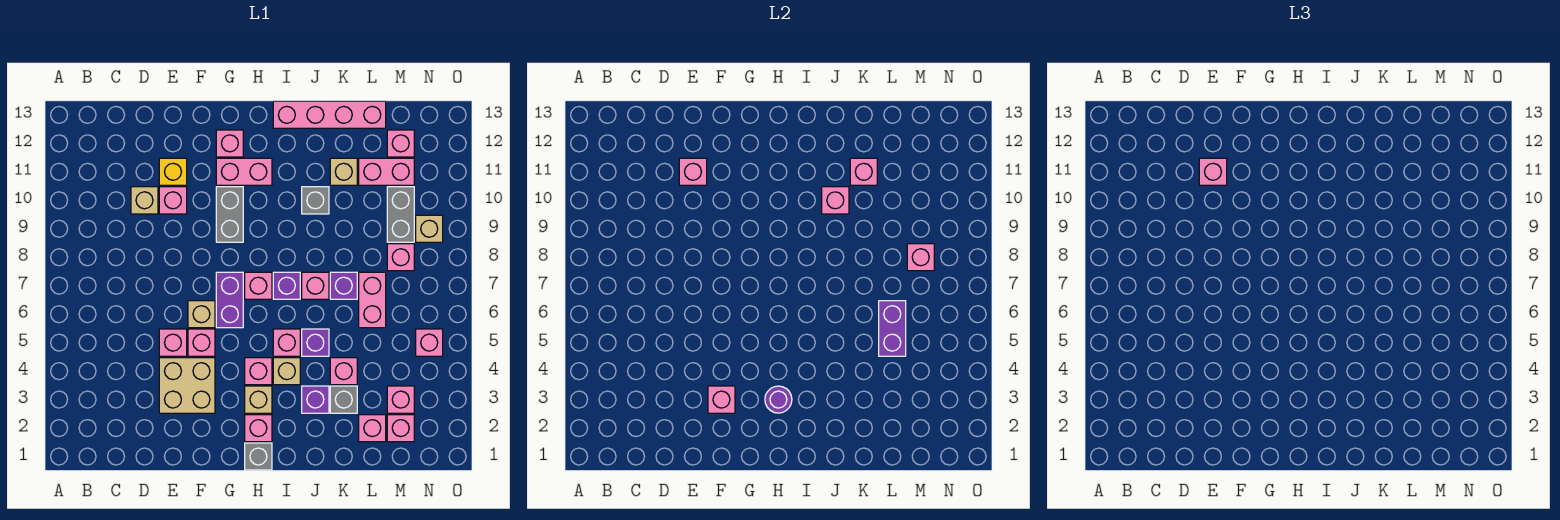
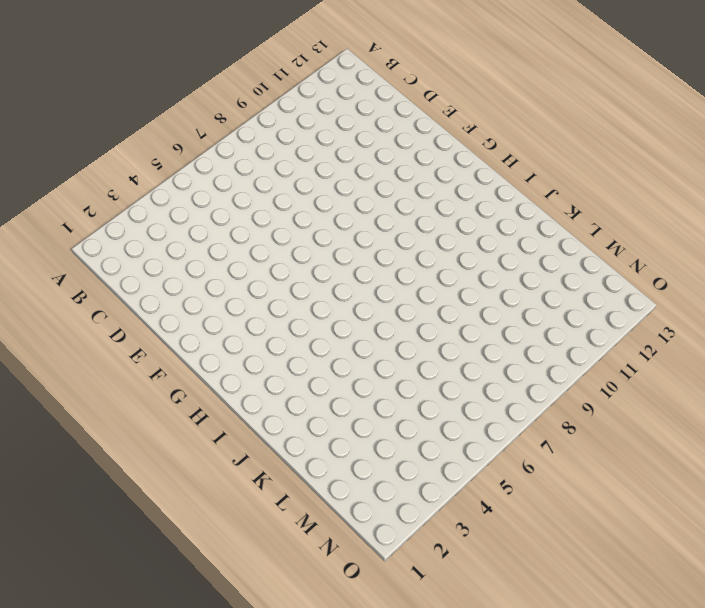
none -> tan brick D10 level 1
none -> tan brick E3:F4 level 1
none -> pink brick E5 level 1
none -> pink brick E10 level 1

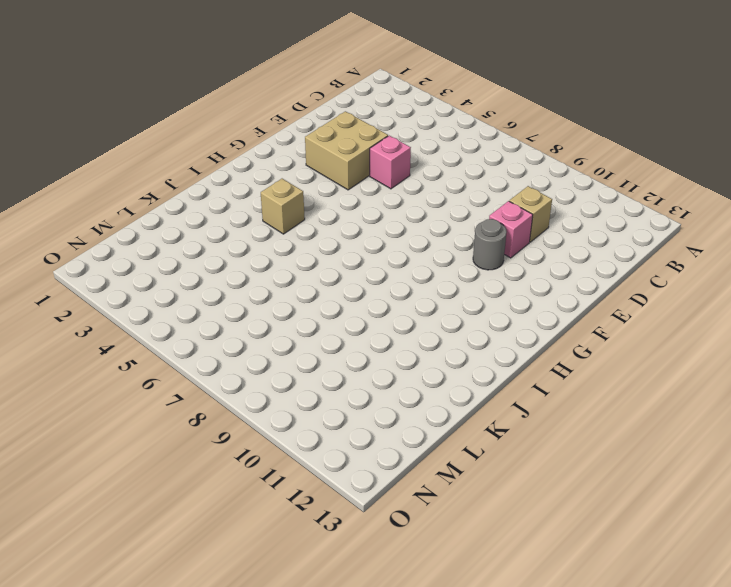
grey round brick F10 level 1 -> none
none -> yellow brick E11 level 1
none -> pink brick F5 level 1
none -> tan brick F6 level 1
none -> purple brick G6:G7 level 1

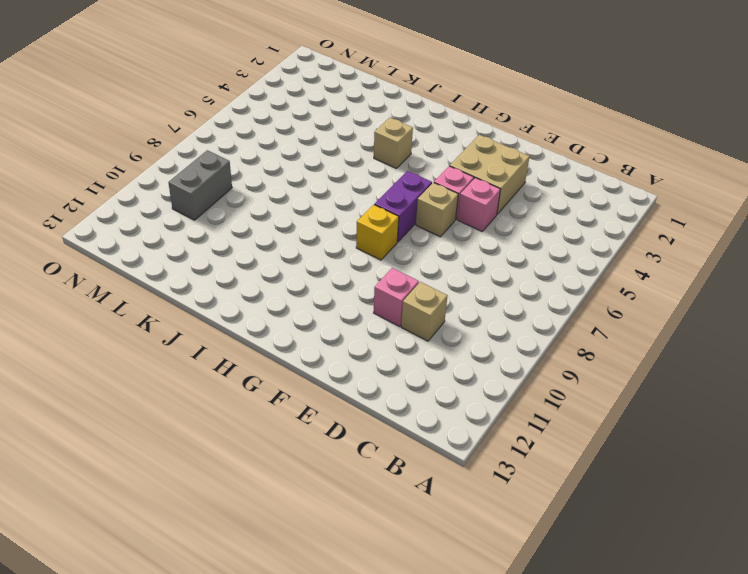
yellow brick G8 level 1 -> yellow brick E11 level 1
none -> grey brick G9:G10 level 1
none -> pink brick G11:H11 level 1
none -> pink brick G12 level 1
none -> grey brick H1 level 1

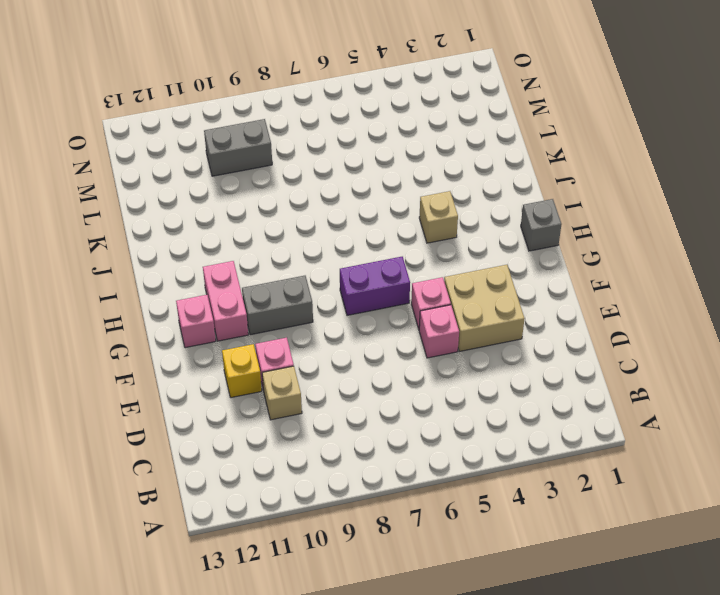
none -> tan brick F6 level 1
none -> pink brick H2 level 1
none -> tan brick H3 level 1
none -> pink brick H4 level 1

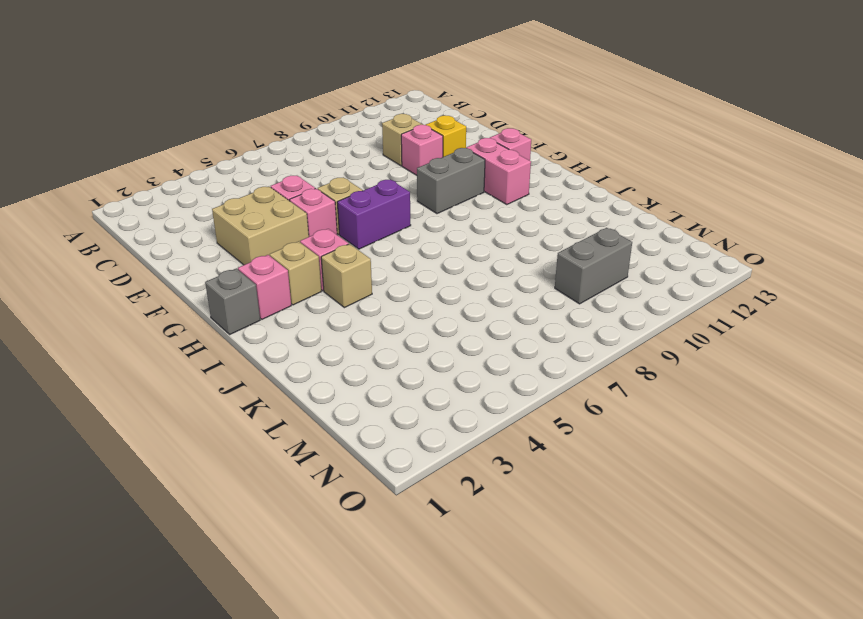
none -> pink brick H7 level 1
none -> pink brick I5 level 1
none -> purple brick I7 level 1
none -> pink brick I13:L13 level 1

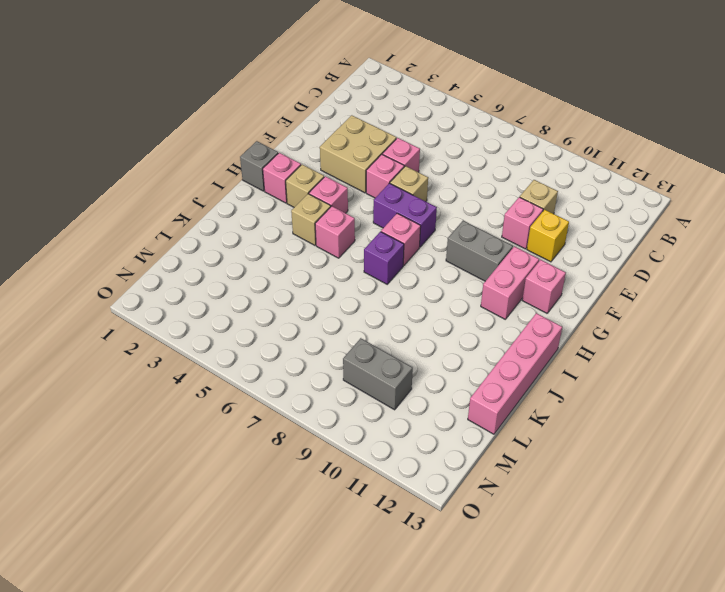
none -> purple brick J3 level 1
none -> purple brick J5 level 1
none -> pink brick J7 level 1
none -> grey brick J10 level 1

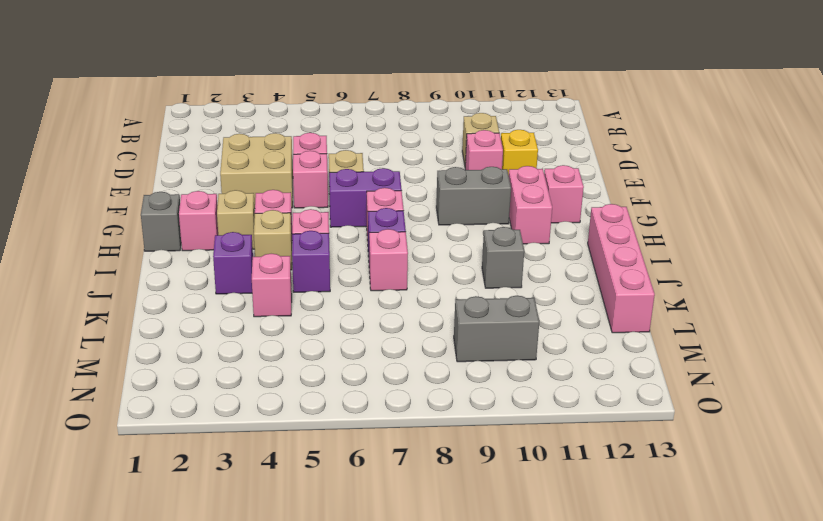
none -> grey brick K3 level 1
none -> purple brick K7 level 1
none -> tan brick K11 level 1
none -> pink brick L2 level 1

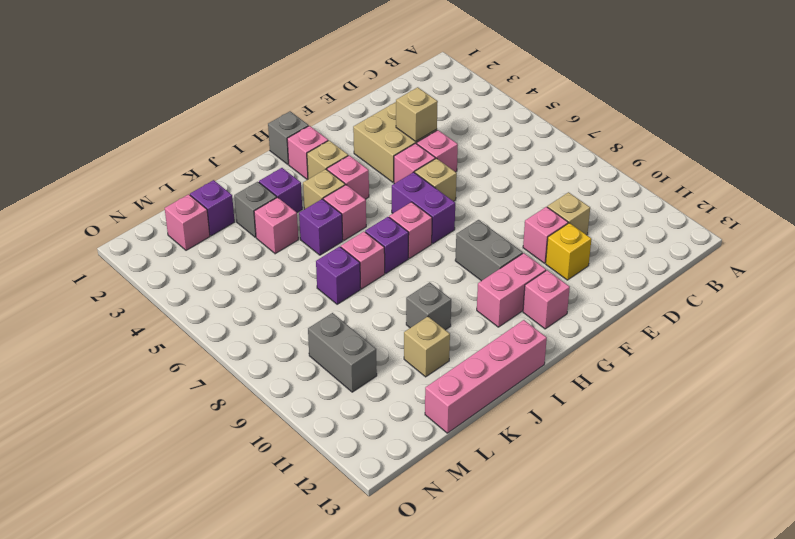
tan brick E4 level 2 -> tan brick N9 level 1
purple brick L2 level 1 -> pink brick L2 level 1
none -> pink brick L6:L7 level 1
none -> pink brick L11:M11 level 1
none -> pink brick M3 level 1
none -> pink brick M8 level 1

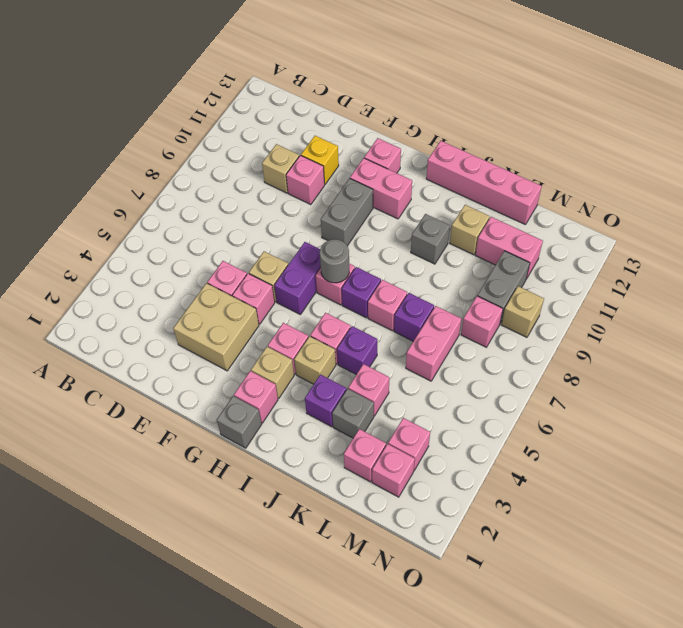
grey round brick H7 level 2 -> none
none -> pink brick M12 level 1
none -> pink brick N5 level 1
none -> pink brick E11 level 2
none -> pink brick F3 level 2

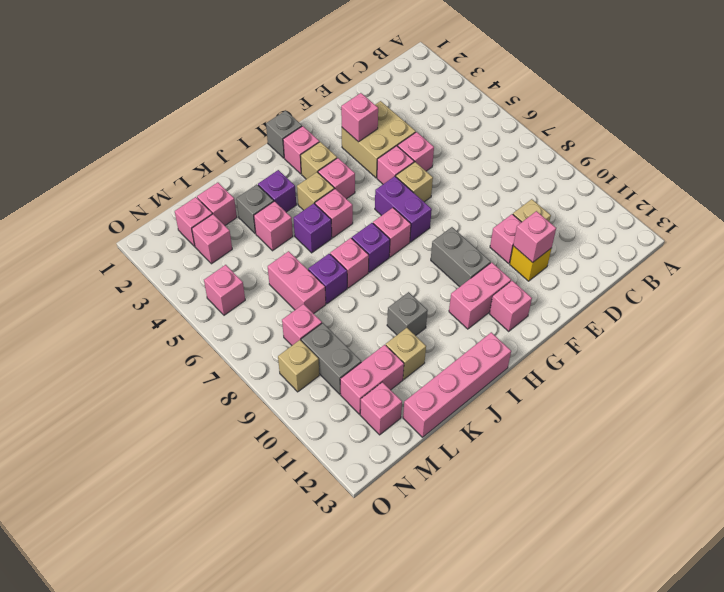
none -> purple round brick H3 level 2
none -> pink brick J10 level 2
none -> pink brick K11 level 2
none -> purple brick L5:L6 level 2

